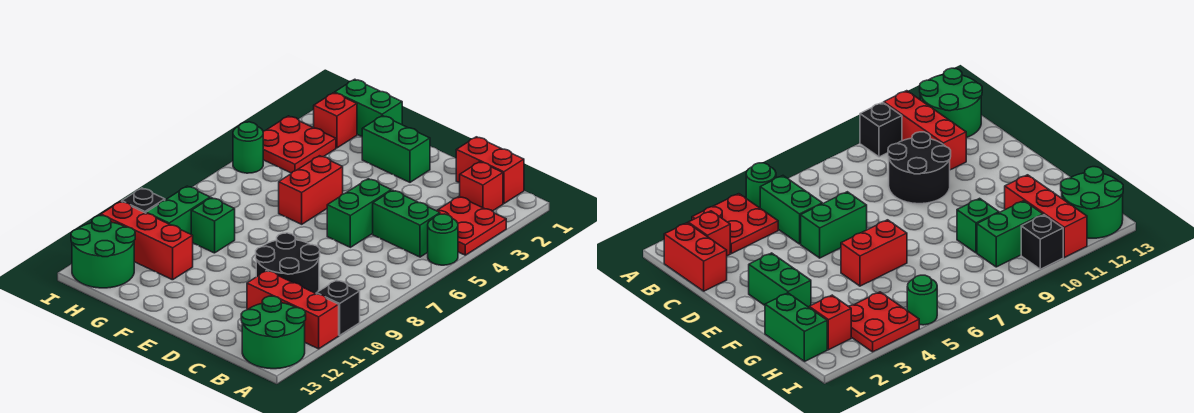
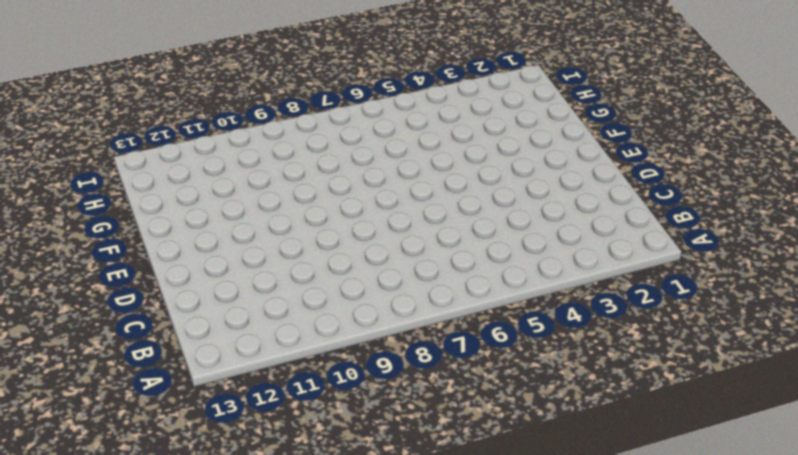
none -> red plate A3:B4 level 1
none -> green round brick A5 level 1
none -> black brick A10 level 1

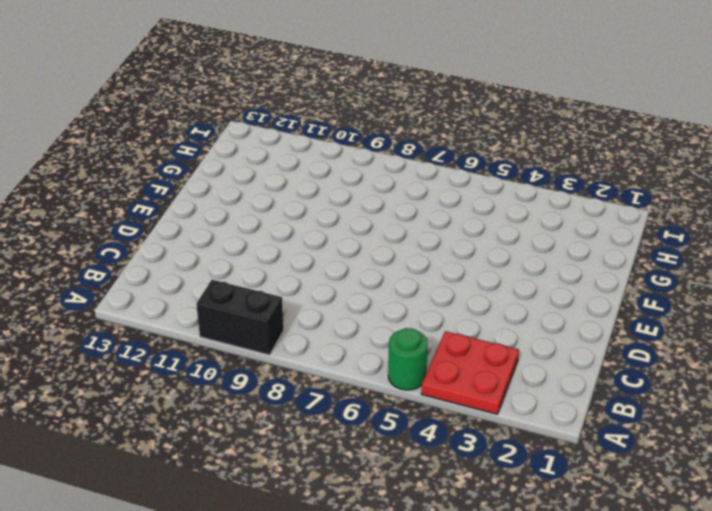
black brick A9:A10 level 1 -> black brick A10 level 1
none -> red brick A11:C11 level 1
none -> green round brick A12:B13 level 1
none -> red brick B1:C1 level 1

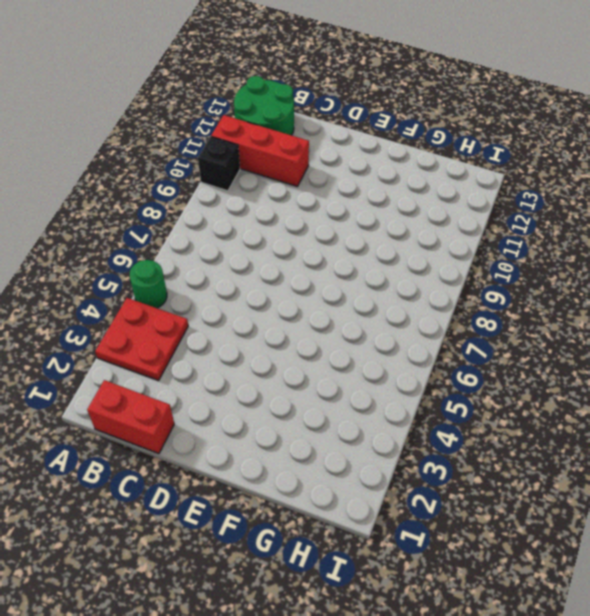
none -> red brick B2 level 1
none -> green brick B5:C5 level 1
none -> black round brick C9:D10 level 1

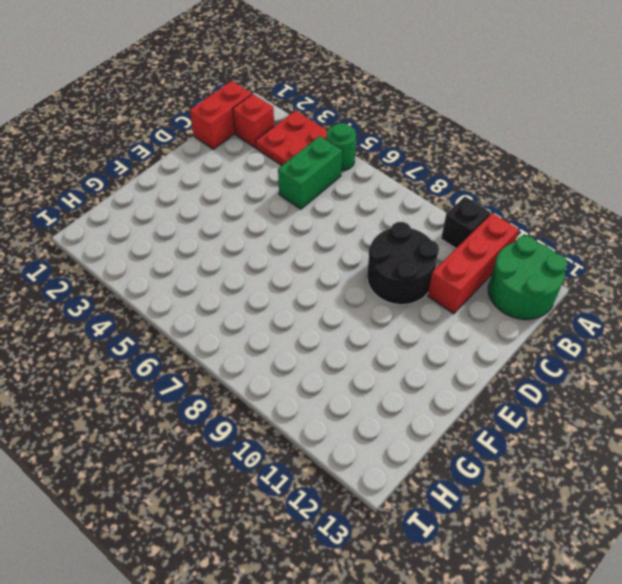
none -> green brick D5:D6 level 1
none -> green brick E2:F2 level 1
none -> red brick F5:F6 level 1

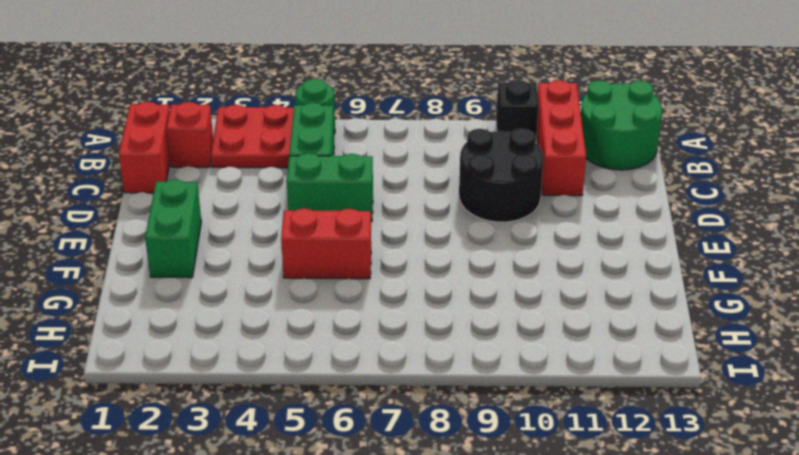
none -> green brick G1:H1 level 1
none -> green brick G9 level 1
none -> red brick G11:I11 level 1

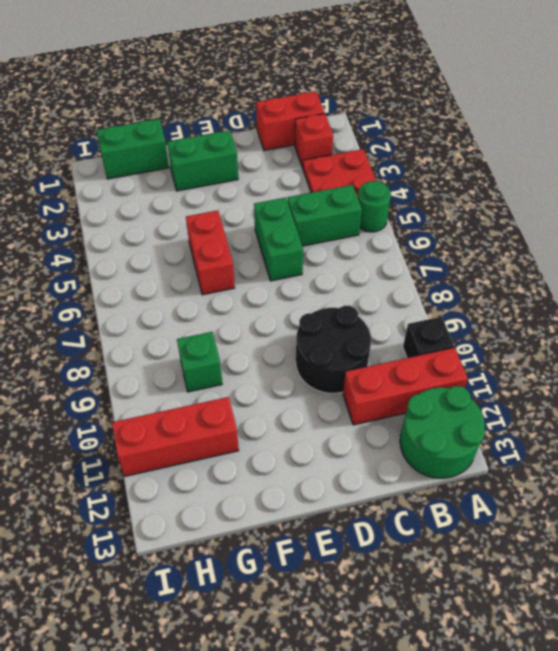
none -> red brick H2 level 1
none -> red plate H3:I4 level 1
none -> green brick H9:H10 level 1

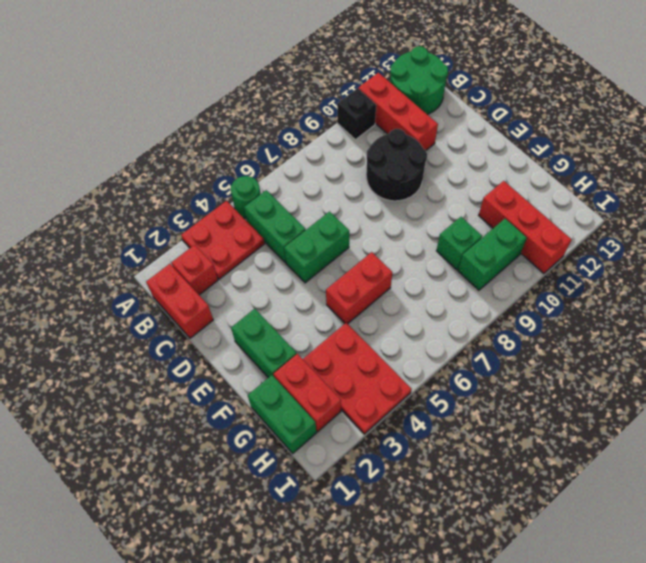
red brick G2:H2 level 1 -> red brick H2 level 1
red plate G3:I4 level 1 -> red plate H3:I4 level 1
none -> green round brick H12:I13 level 1
none -> green round brick I5 level 1
none -> black brick I10 level 1

